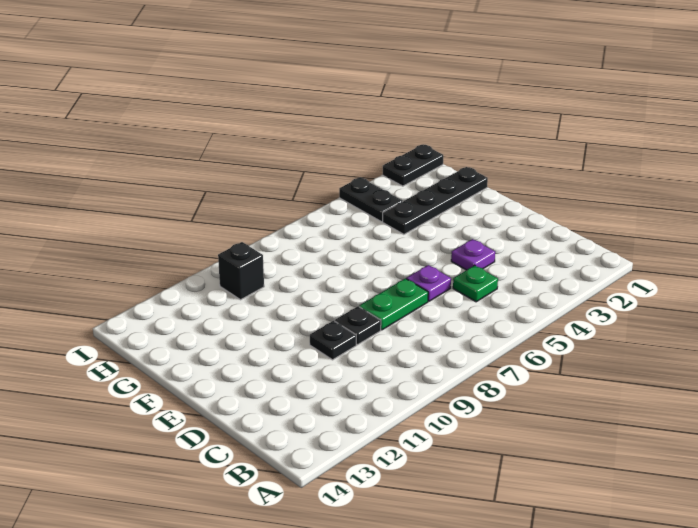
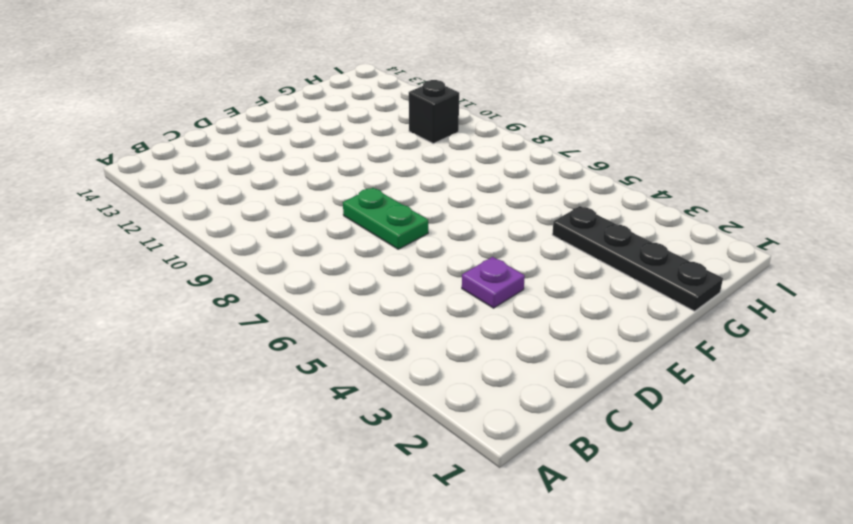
none -> green plate C5 level 1
none -> purple plate D6 level 1

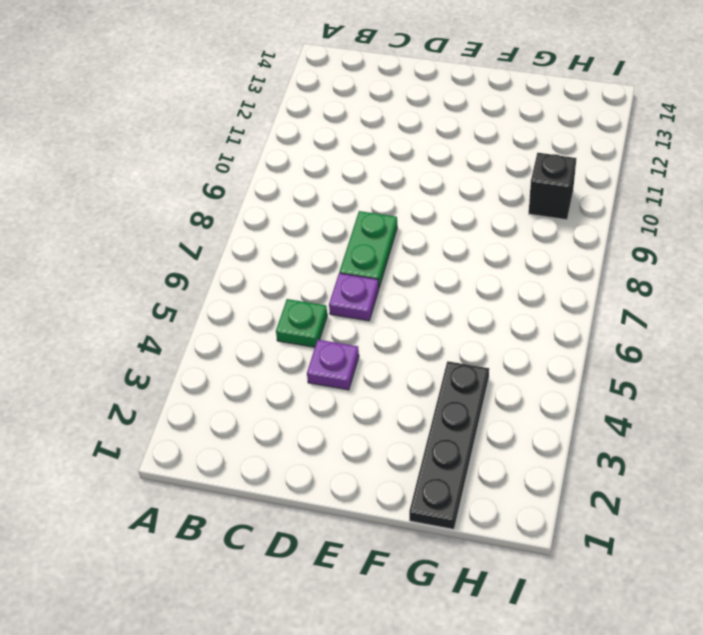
none -> black plate D9 level 1
none -> black plate D10 level 1

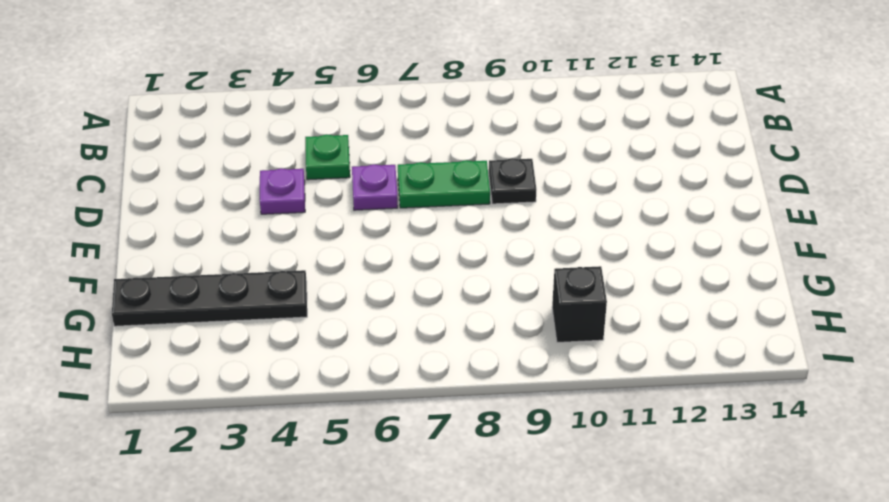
none -> black plate D10 level 1
none -> black plate H4:I4 level 1

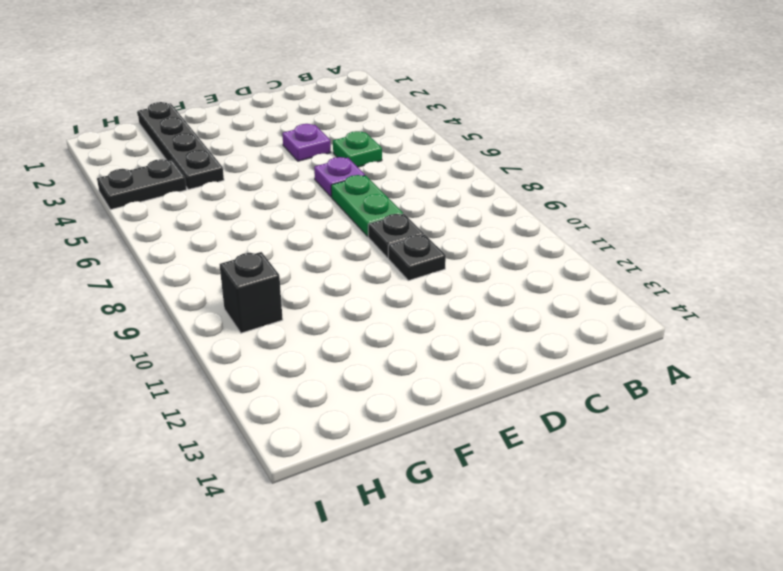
none -> black plate I1:I2 level 1

